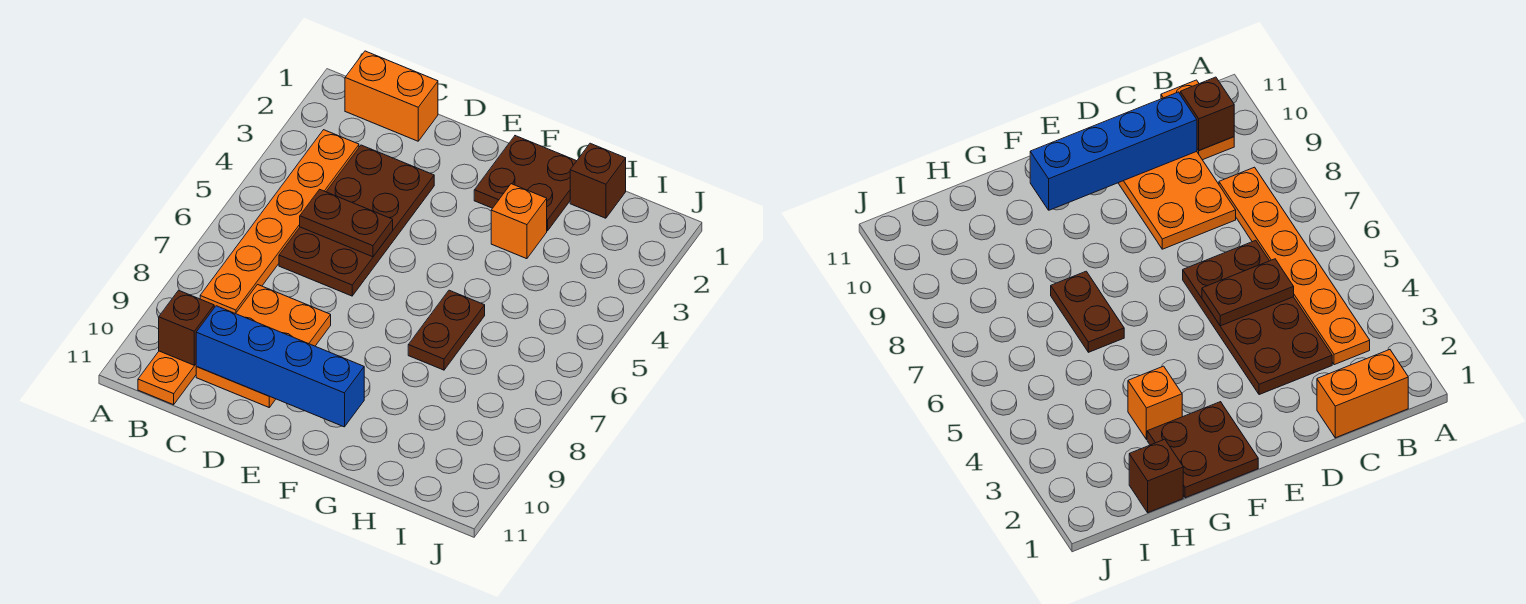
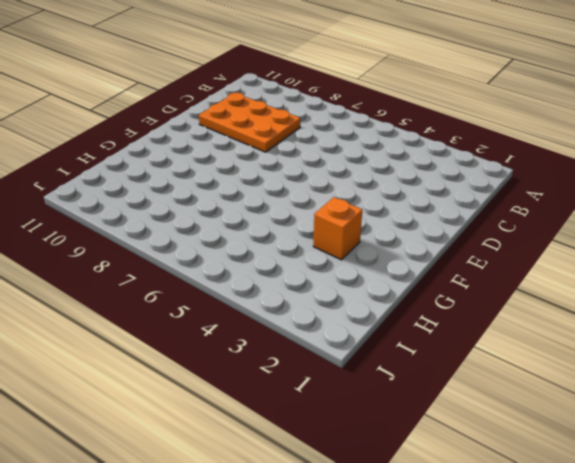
none -> orange brick B1:C1 level 1
none -> orange plate B3:B8 level 1
none -> orange plate B10:B11 level 1

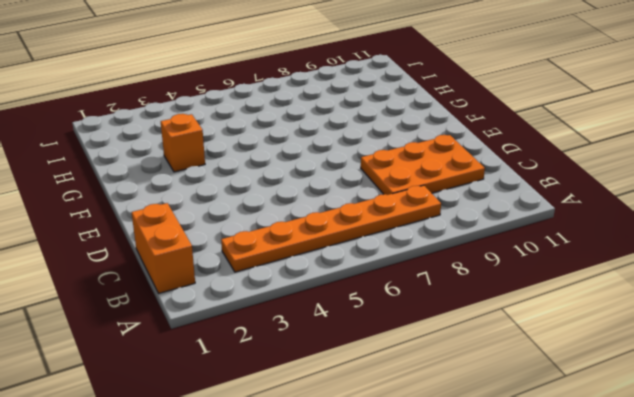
none -> orange plate B10:B11 level 1
none -> brown plate C3:D6 level 1
none -> brown plate F1:G2 level 1

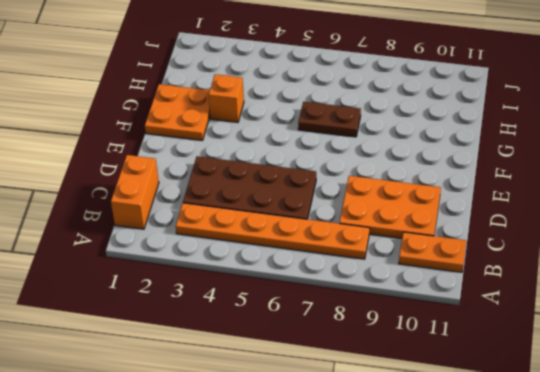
orange plate F1:G2 level 1 -> brown plate F1:G2 level 1
none -> brown brick H1 level 1
none -> brown brick B10 level 2
none -> brown plate C5:D5 level 2

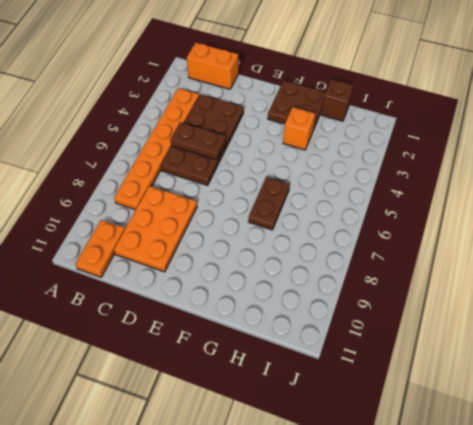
none -> brown brick B10 level 2
none -> blue brick C10:F10 level 2

